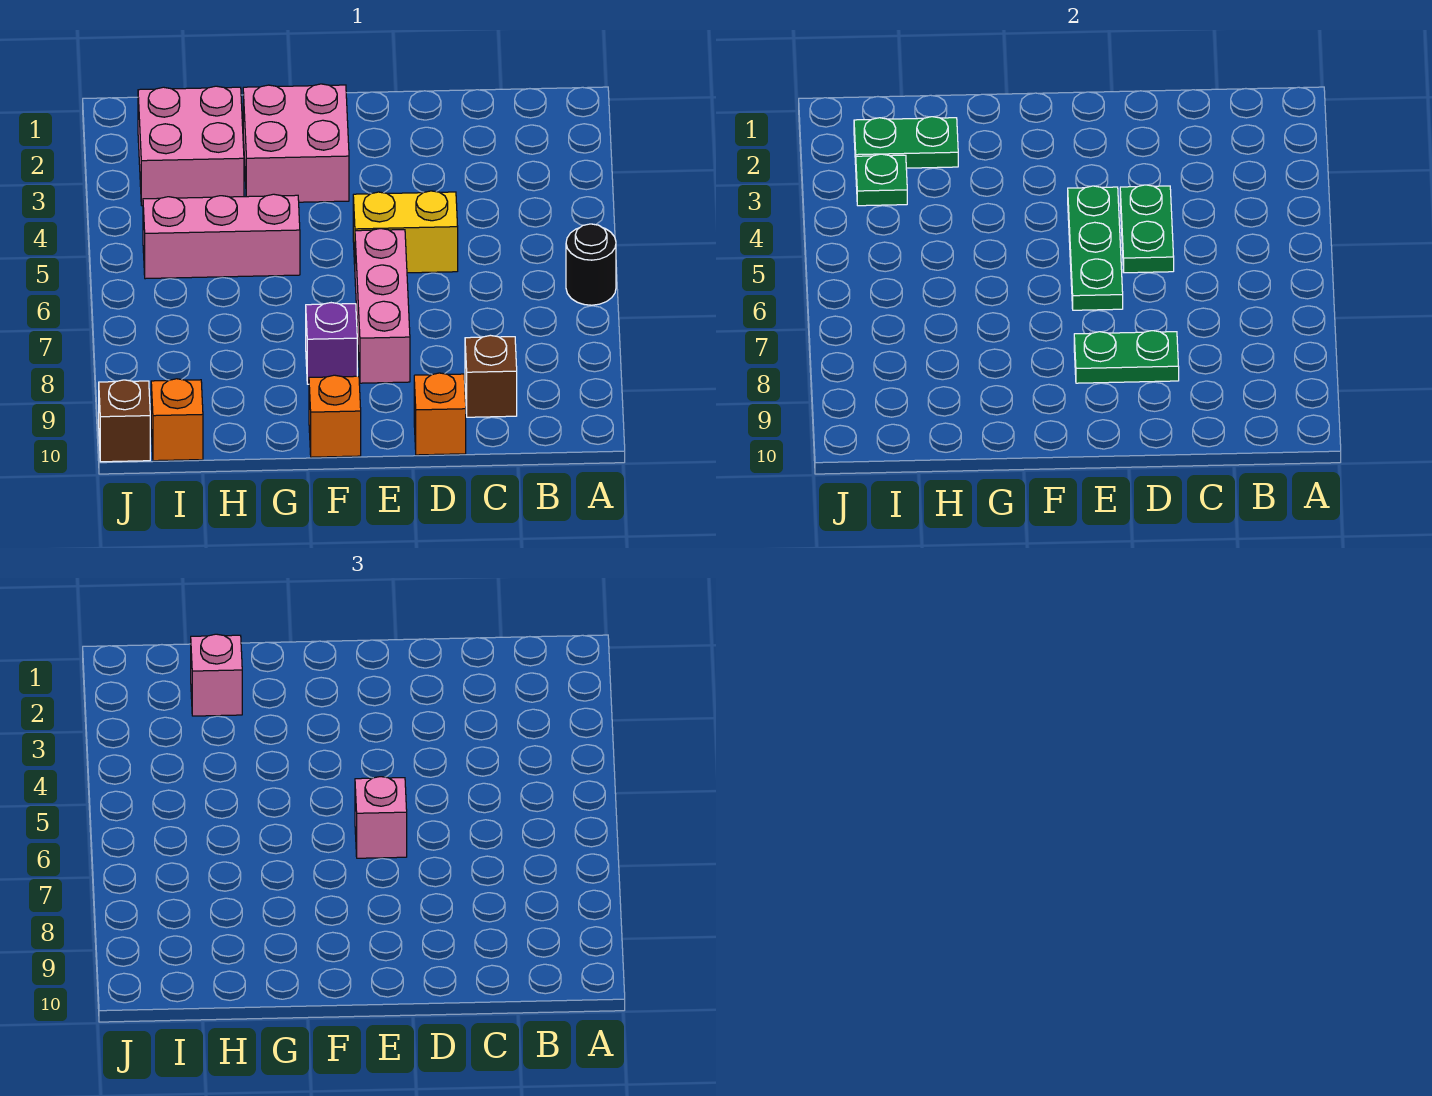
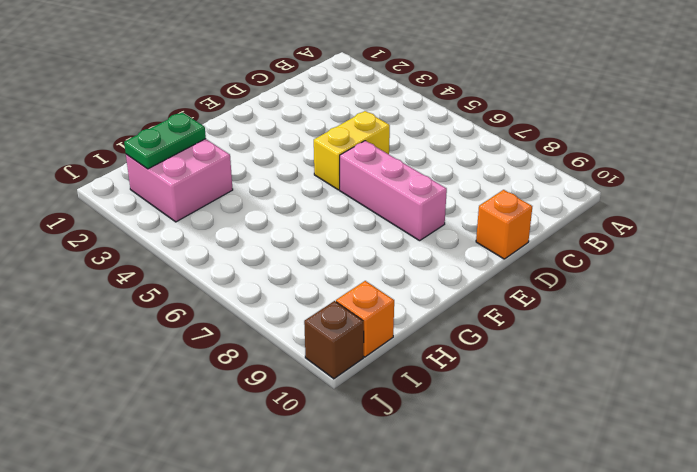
none -> black round brick A6 level 1
none -> brown brick C9 level 1
none -> pink brick F2:G3 level 1

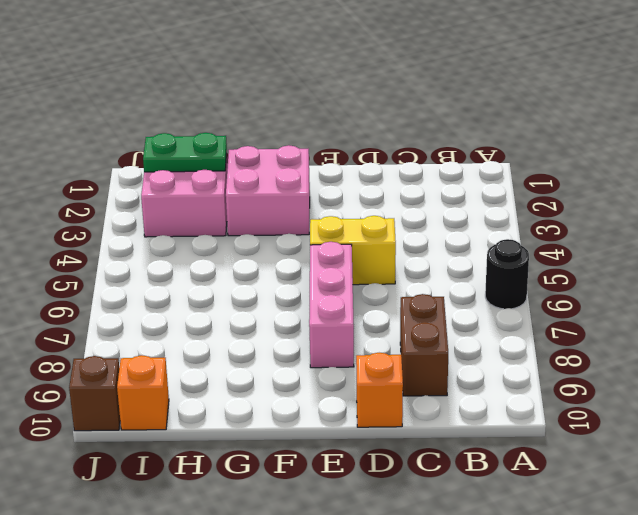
brown brick C8:C9 level 1 -> brown brick C9 level 1
none -> purple brick F8 level 1
none -> orange brick F10 level 1
none -> pink brick G5:I5 level 1

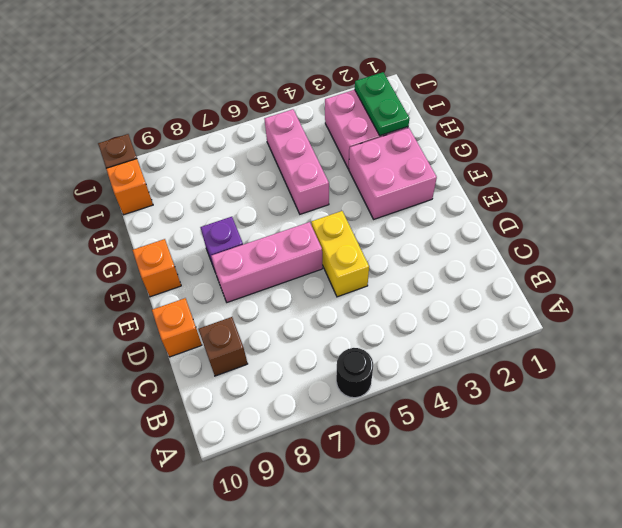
none -> green plate D4:D5 level 2
none -> green plate D8:E8 level 2
none -> green plate E4:E6 level 2

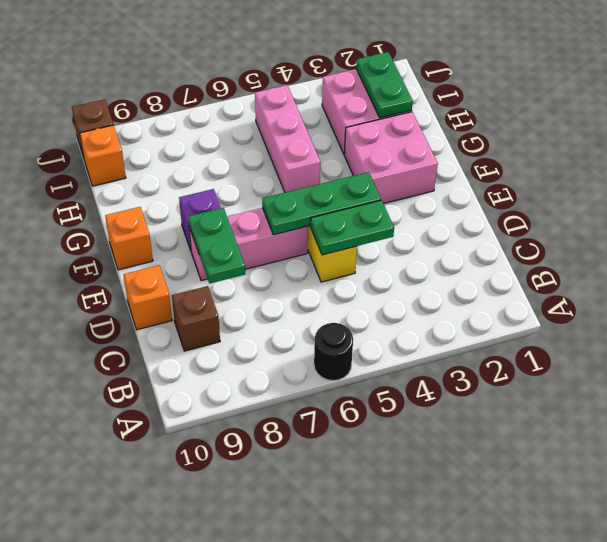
none -> green plate I3 level 2
none -> pink brick E6 level 3
none -> pink brick H2 level 3

